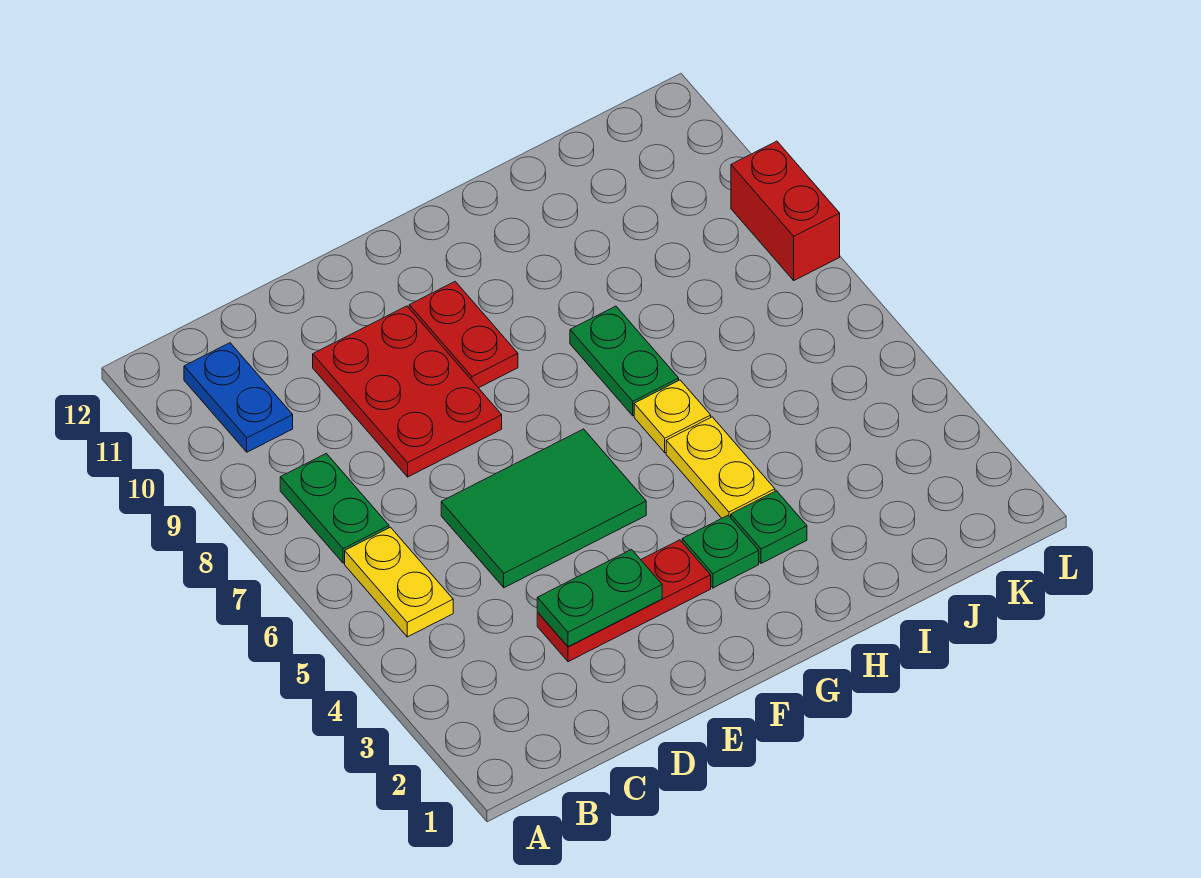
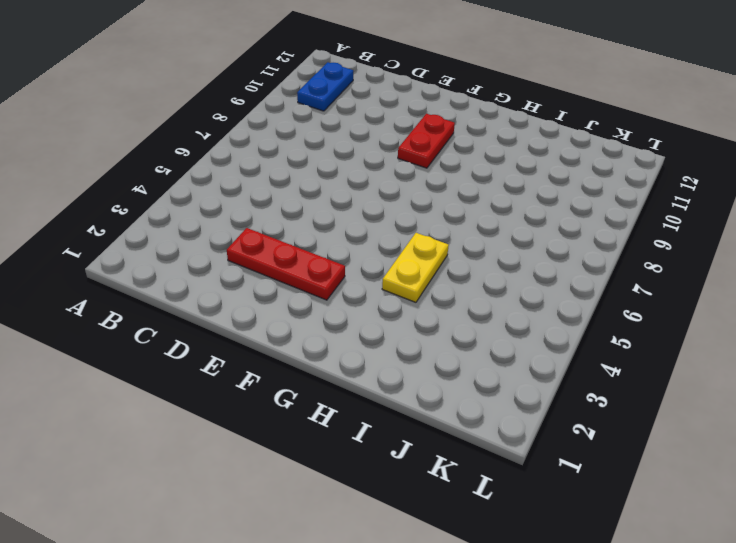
none -> yellow plate B5:B6 level 1
none -> green plate B7:B8 level 1
none -> green tile D5:F6 level 1

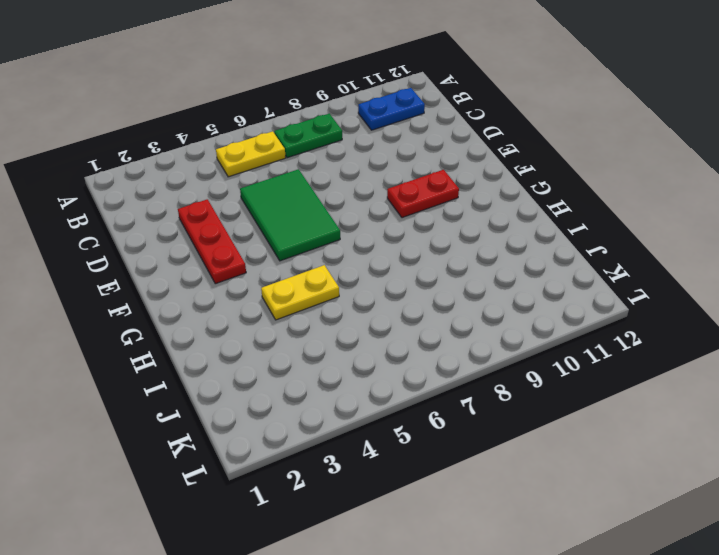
none -> red plate D8:E10 level 1
none -> green plate G3 level 1
none -> green plate H3 level 1

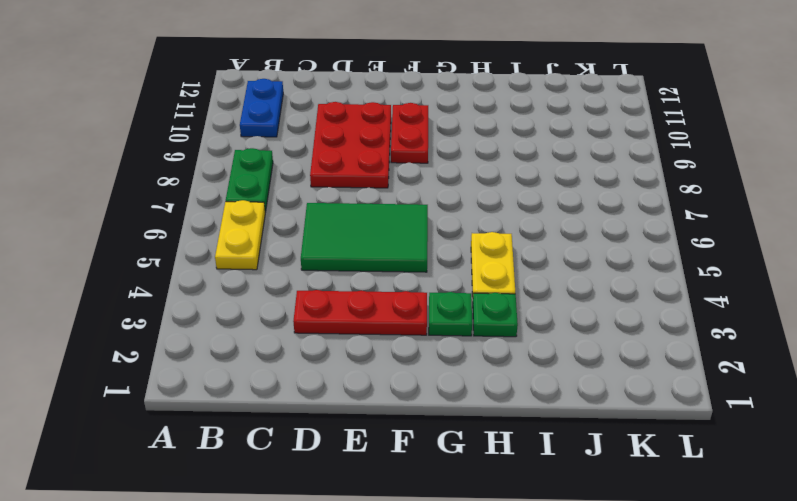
none -> yellow plate H6 level 1
none -> green plate H7:H8 level 1
none -> red brick L8:L9 level 1

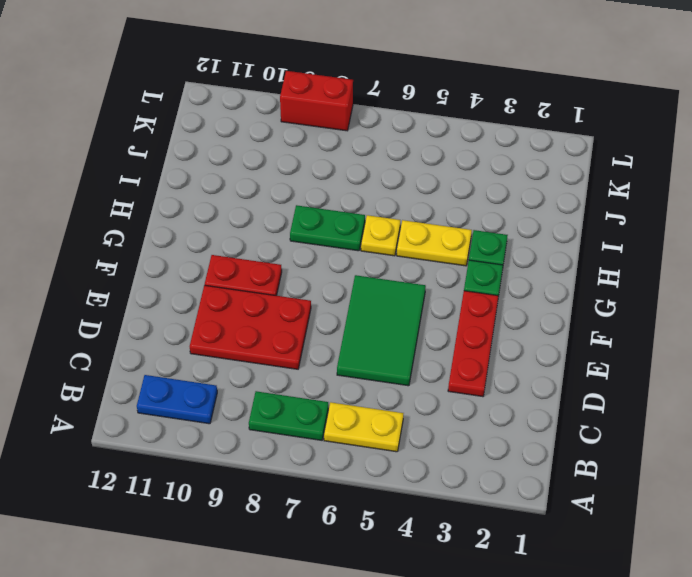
none -> green plate D3:E3 level 2

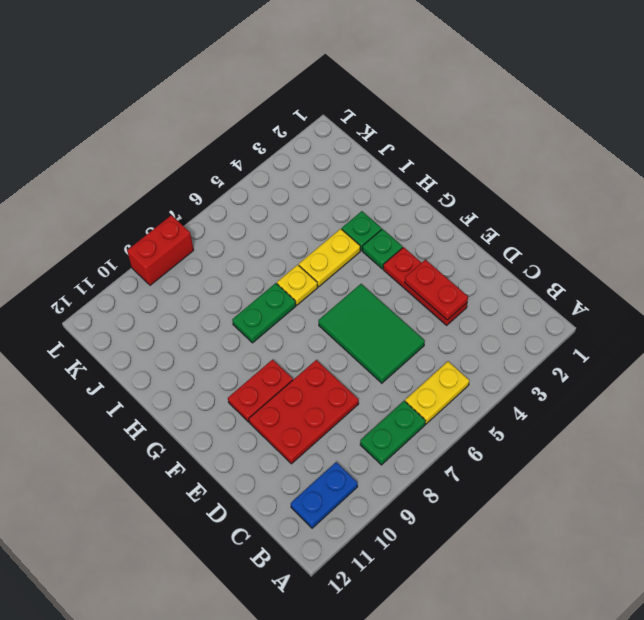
red plate D3:E3 level 2 -> green plate D3:E3 level 2

